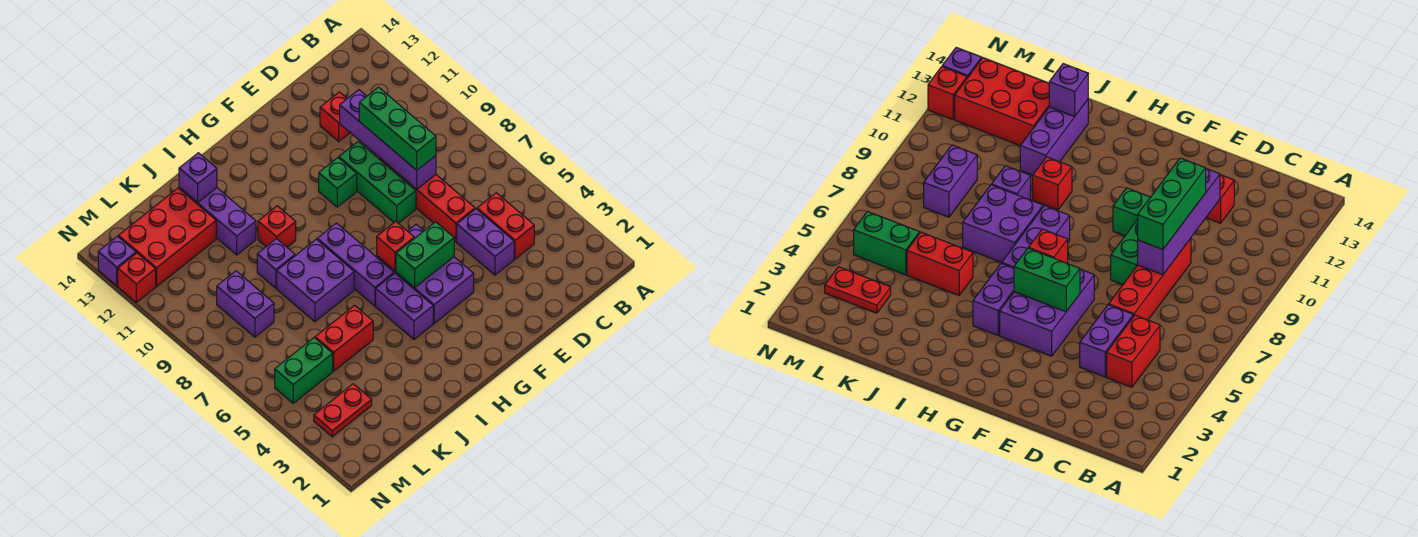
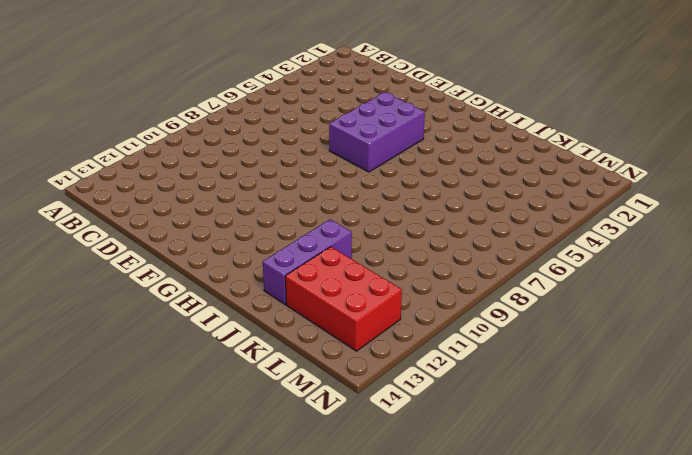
none -> red brick C4:C5 level 1
none -> purple brick D4:D5 level 1
none -> red brick D6:D9 level 1

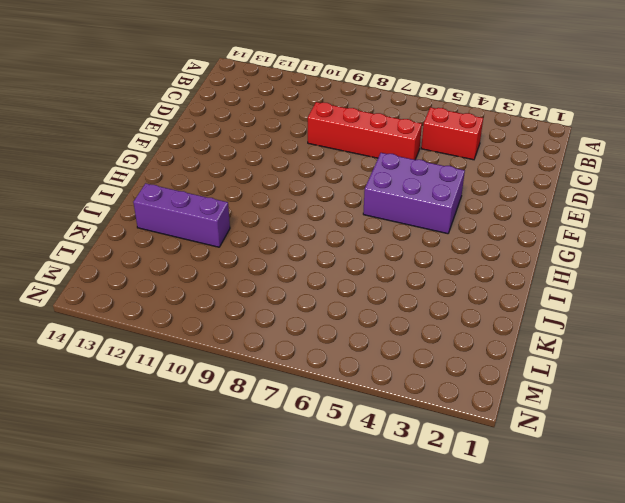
none -> purple brick D4:D5 level 1
none -> red brick D12 level 1
none -> green brick E8:E10 level 1

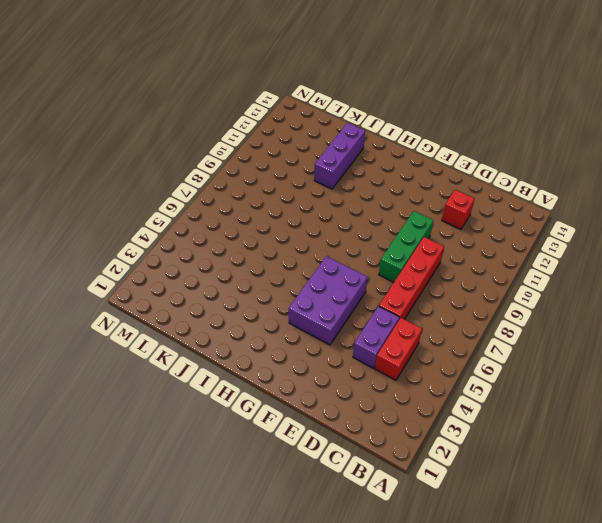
none -> green brick F10 level 1
none -> purple brick H4:H5 level 1
none -> purple brick H6:H8 level 1

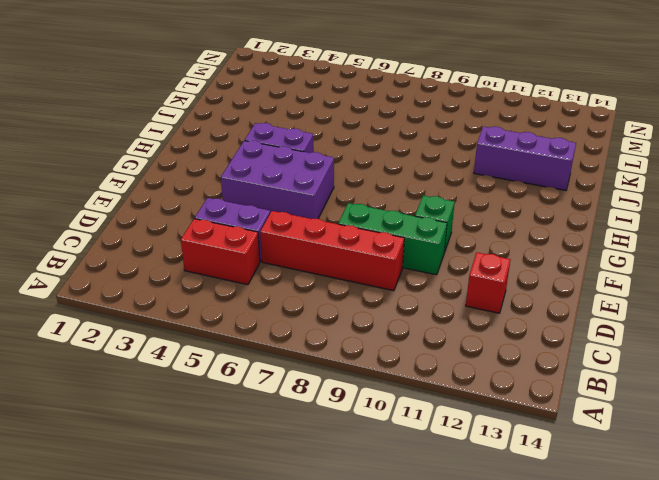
none -> purple brick H6:H8 level 1
none -> purple brick I7:J8 level 1
none -> red brick I10 level 1

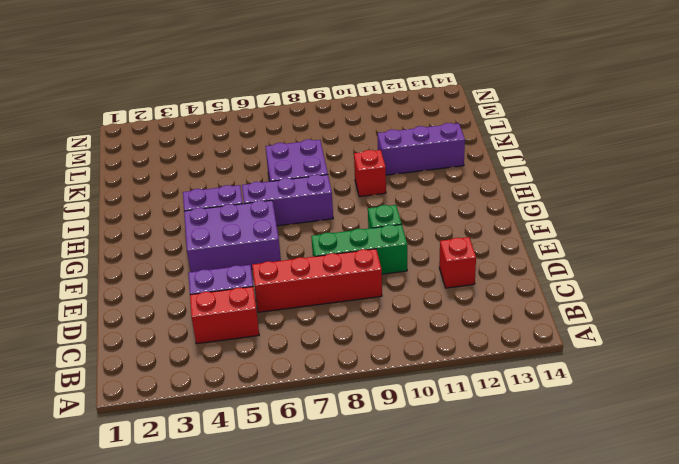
none -> red brick J5:K5 level 1
none -> purple brick J9 level 1
none -> red brick K12:M13 level 1

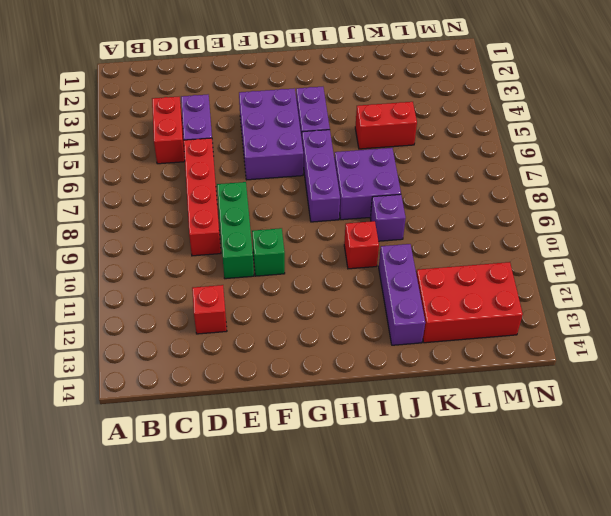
none -> red plate L3:M3 level 1
none -> green brick L5:M5 level 1
none -> purple brick L8:L9 level 1

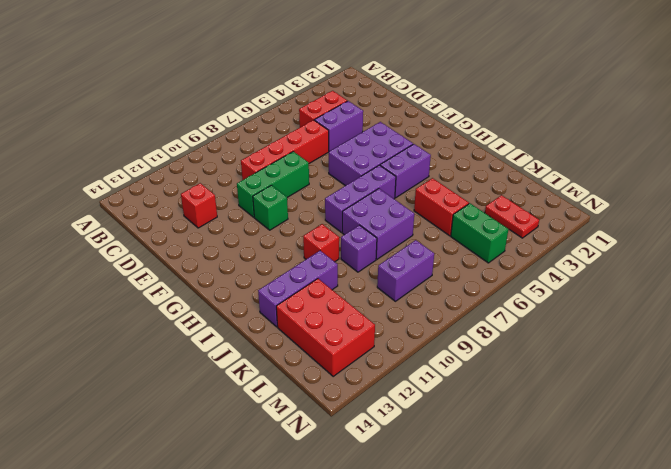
none -> red brick N12 level 1
none -> purple brick N13 level 1
none -> purple brick D8:D11 level 2

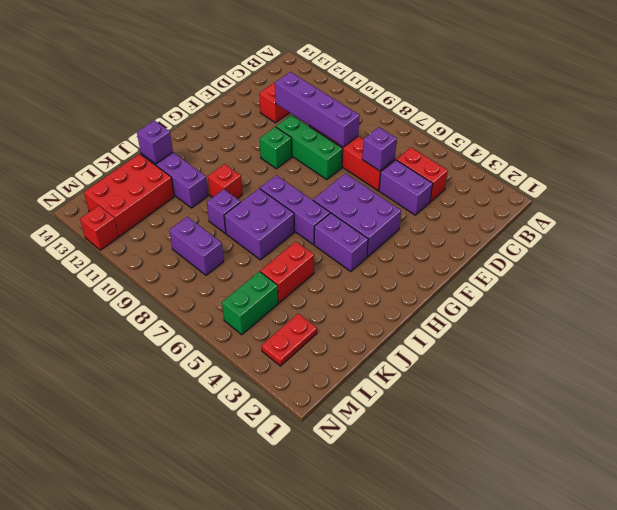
purple brick D6 level 2 -> purple brick N13 level 1
none -> green brick F5:G5 level 2
none -> red brick G6 level 2
none -> green brick D8:D10 level 3

